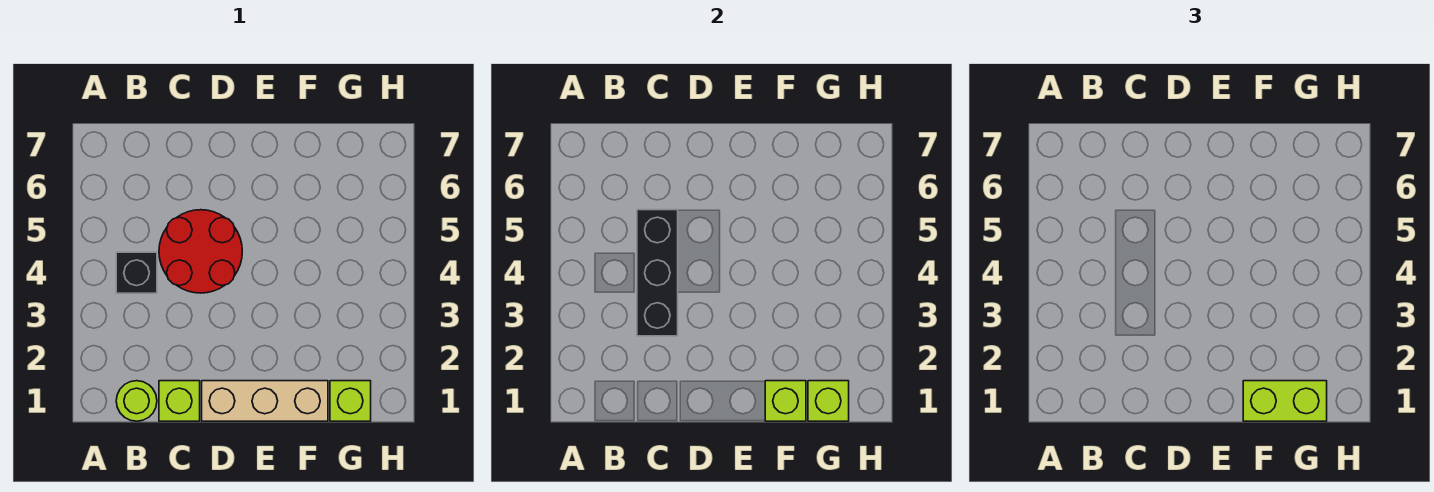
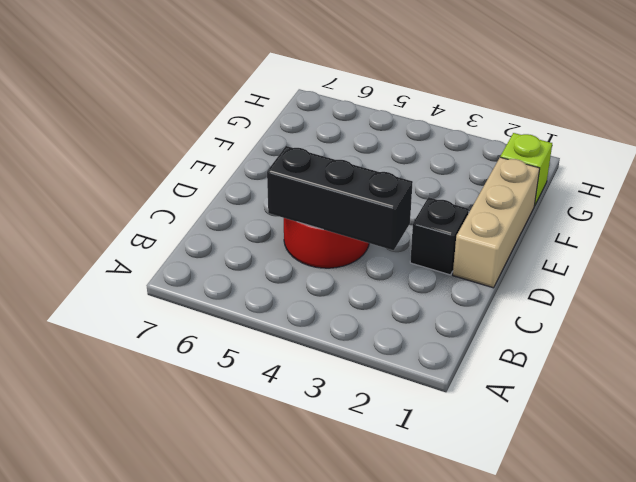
black brick D2 level 1 -> black brick B4 level 1
none -> lime round brick B1 level 1
none -> lime brick C1 level 1

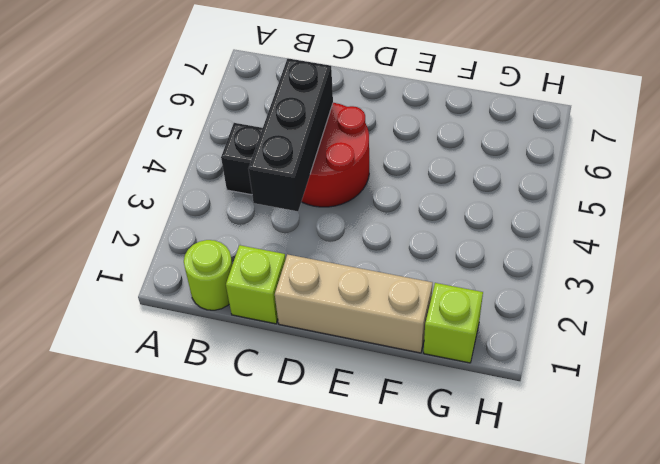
none -> lime brick F1 level 2
none -> lime brick G1 level 2

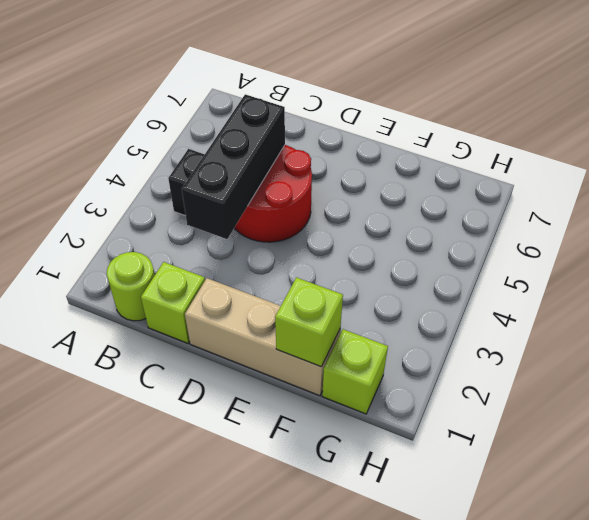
none -> lime brick G1 level 2
none -> lime brick F1:G1 level 3

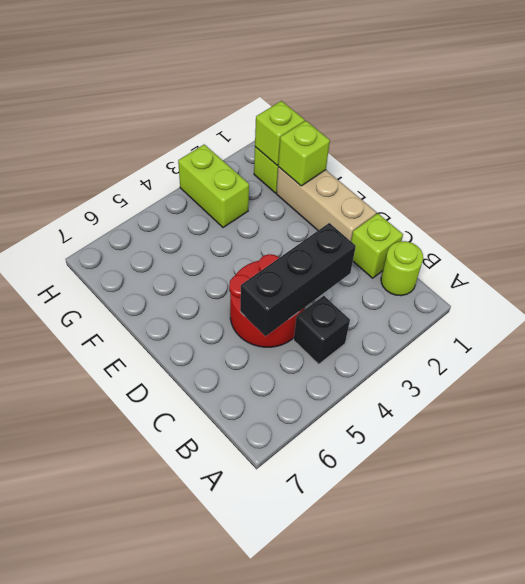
lime brick G3:H3 level 1 -> lime brick F1:G1 level 3

